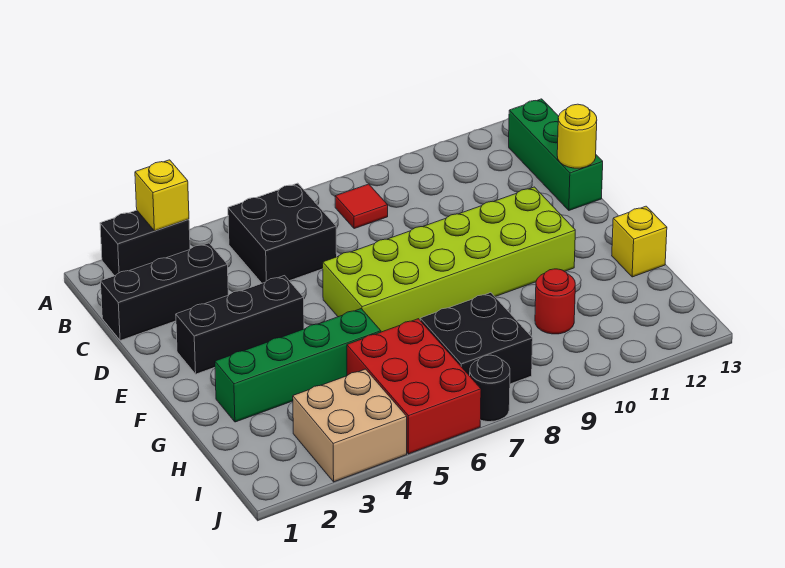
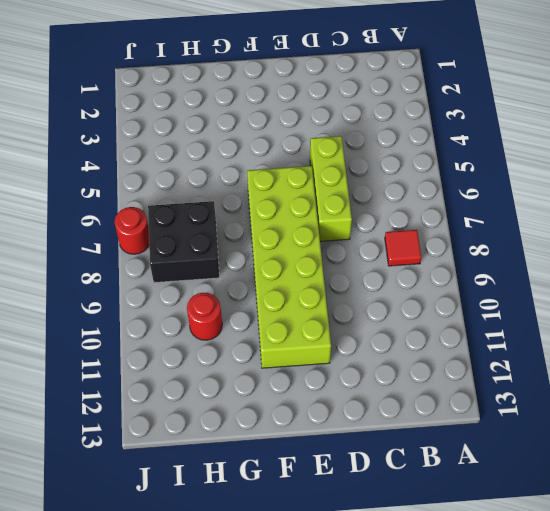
lime brick D5:D7 level 1 -> none
red round brick J7 level 1 -> black round brick J7 level 1
none -> black brick A2:A3 level 1
none -> black brick B5:C6 level 1
none -> green brick B13:D13 level 1

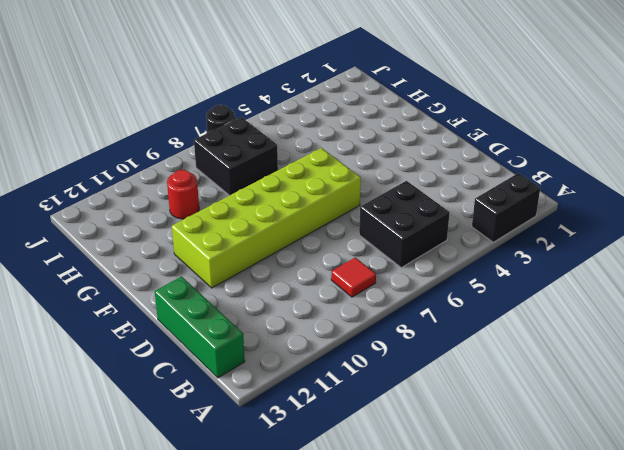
none -> black brick C1:C3 level 1
none -> black brick E2:E4 level 1
none -> green brick G2:G5 level 1

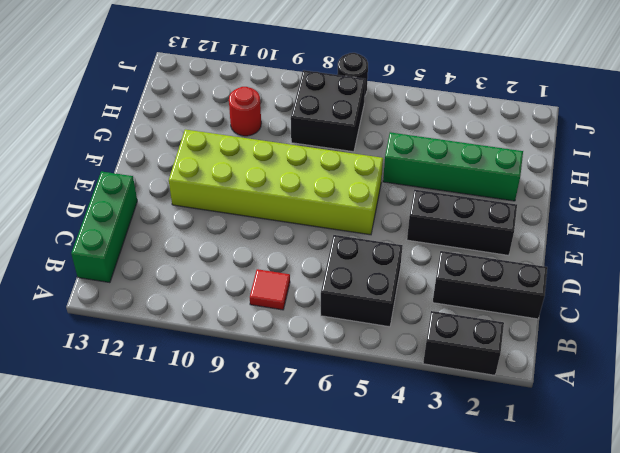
none -> yellow brick G13 level 1
none -> red brick H5:J6 level 1
none -> tan brick I3:J4 level 1

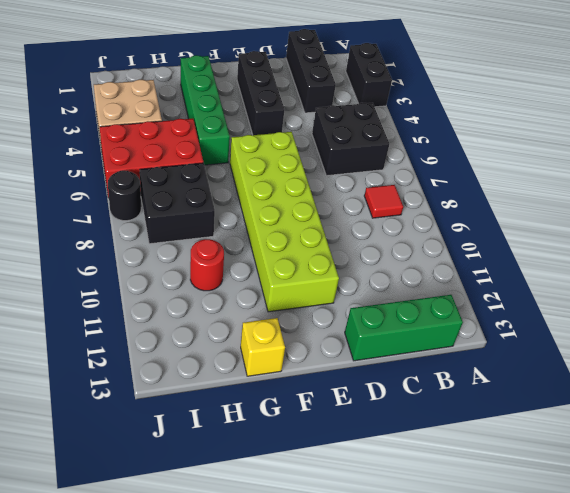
none -> yellow brick A3 level 2
none -> yellow round brick D13 level 2

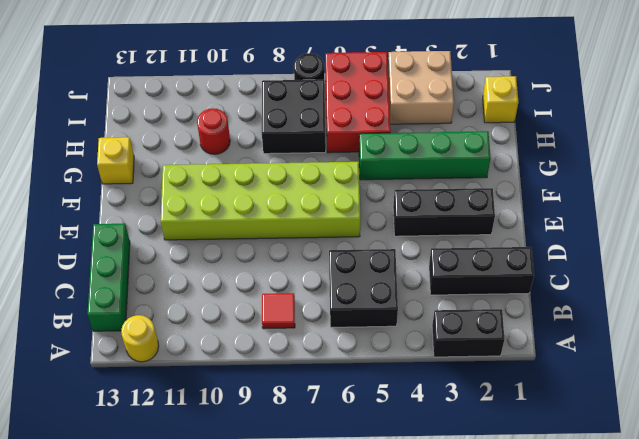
yellow round brick A12 level 1 -> yellow round brick D13 level 2
yellow brick I1 level 1 -> yellow brick A3 level 2

